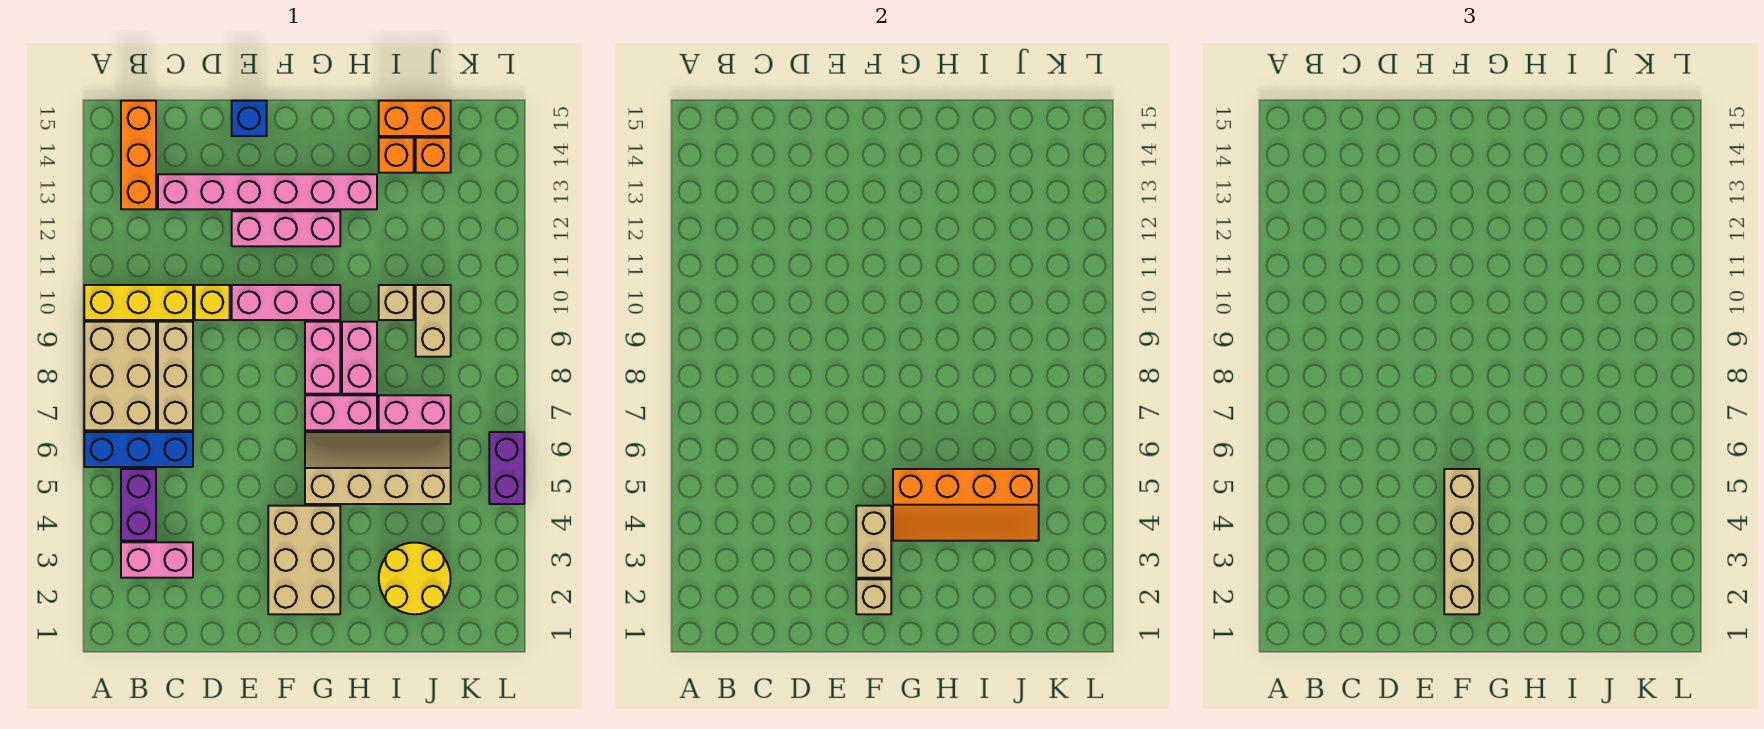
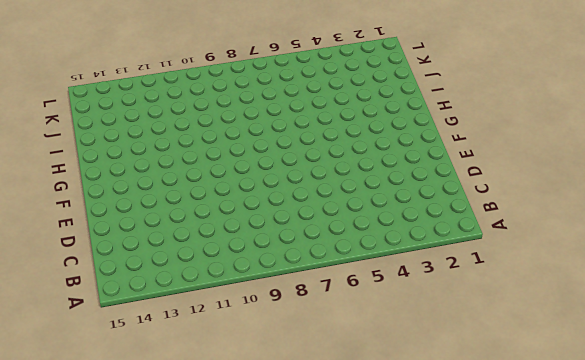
none -> blue brick A6:C6 level 1
none -> tan brick A7:B9 level 1
none -> yellow brick A10:C10 level 1

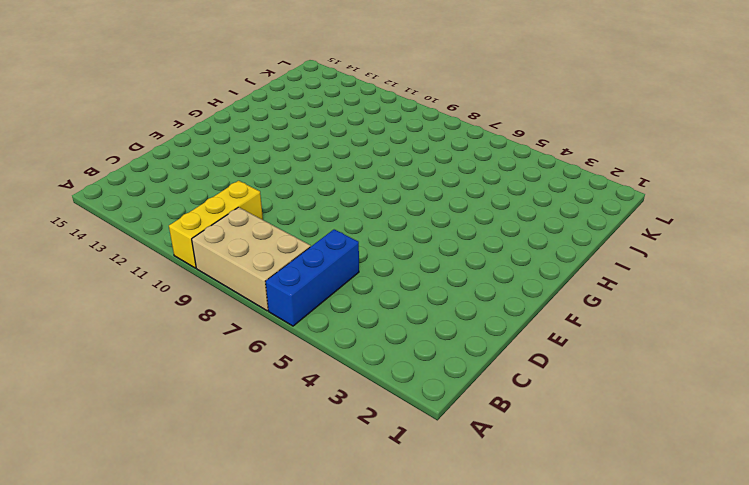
none -> pink brick B3:C3 level 1
none -> purple brick B4:B5 level 1
none -> orange brick B13:B15 level 1

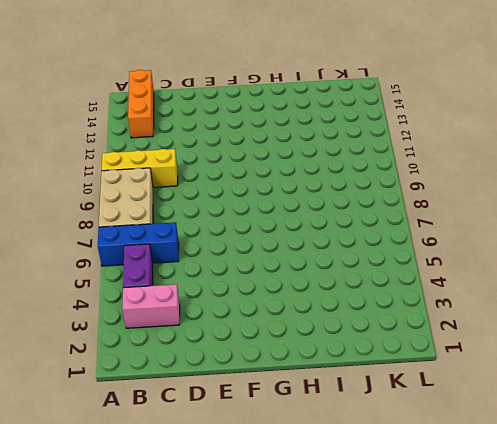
none -> tan brick C7:C9 level 1
none -> pink brick C13:H13 level 1
none -> yellow brick D10 level 1

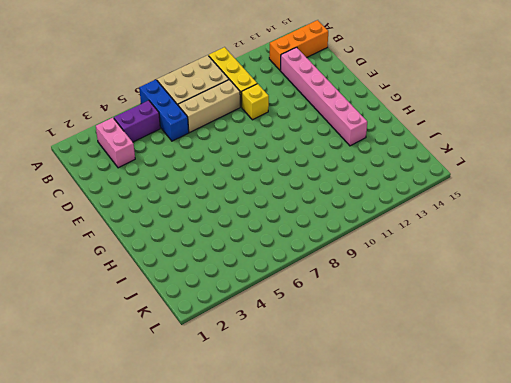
none -> pink brick E10:G10 level 1
none -> pink brick E12:G12 level 1
none -> blue brick E15 level 1

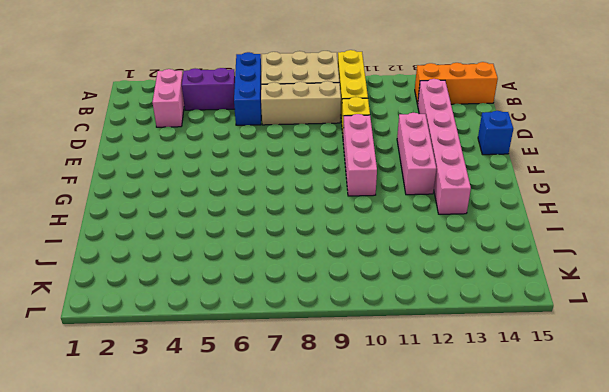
none -> tan brick F2:G4 level 1
none -> tan slope G5:J6 level 1 top 5
none -> pink brick G7:H7 level 1

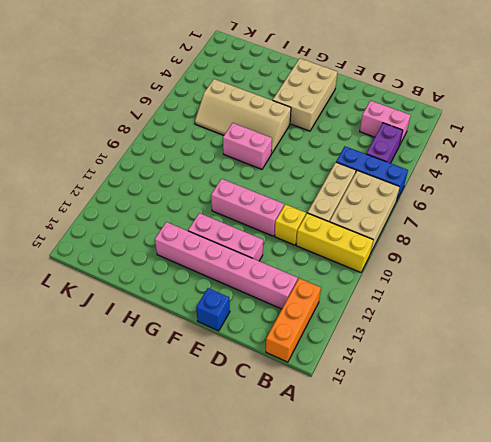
none -> pink brick G8:G9 level 1
none -> pink brick H8:H9 level 1
none -> yellow round brick I2:J3 level 1

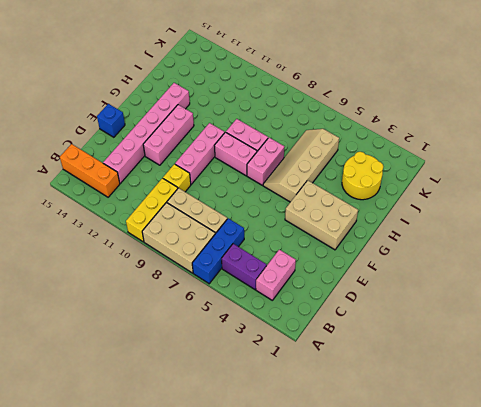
none -> pink brick I7:J7 level 1
none -> tan brick I10 level 1
none -> orange brick I14 level 1

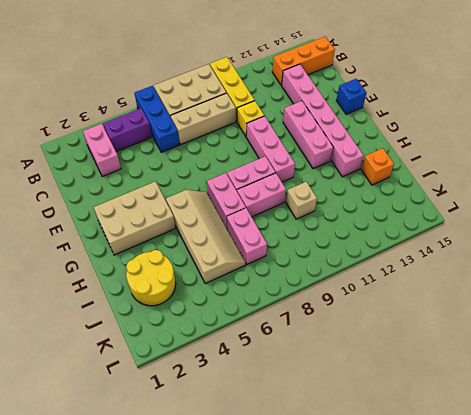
none -> orange brick I15:J15 level 1
none -> tan brick J9:J10 level 1
none -> orange brick J14 level 1

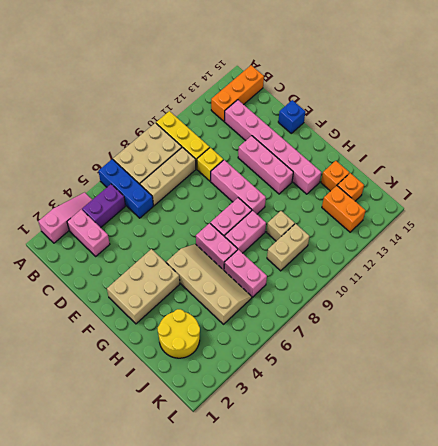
pink slope A2:A4 level 1 top 2 -> none
orange brick J13:K13 level 1 -> orange brick I15:J15 level 1
none -> purple brick L5:L6 level 1
none -> tan brick F2 level 2
none -> tan brick F3:F4 level 2

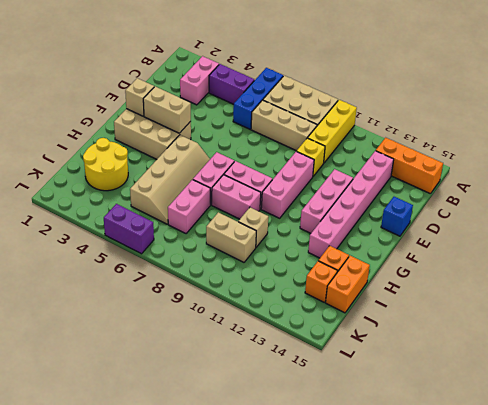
none -> orange slope G4:J5 level 2 top 5
none -> tan brick F2:F5 level 3

